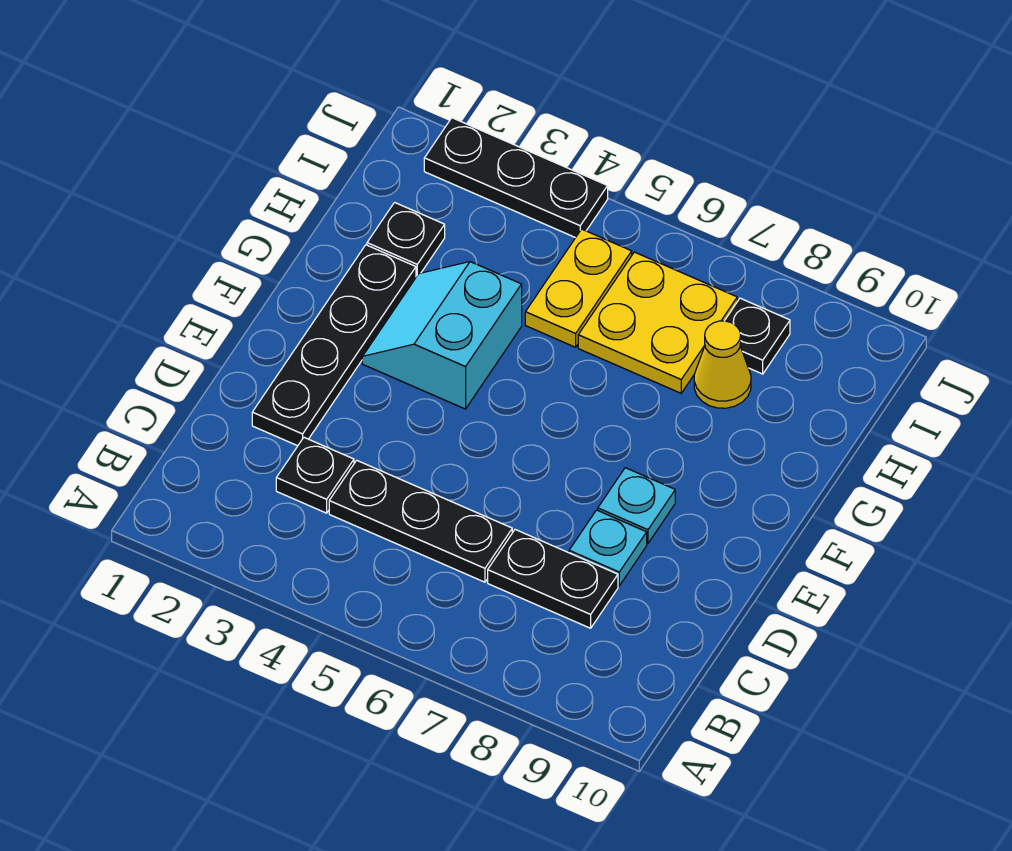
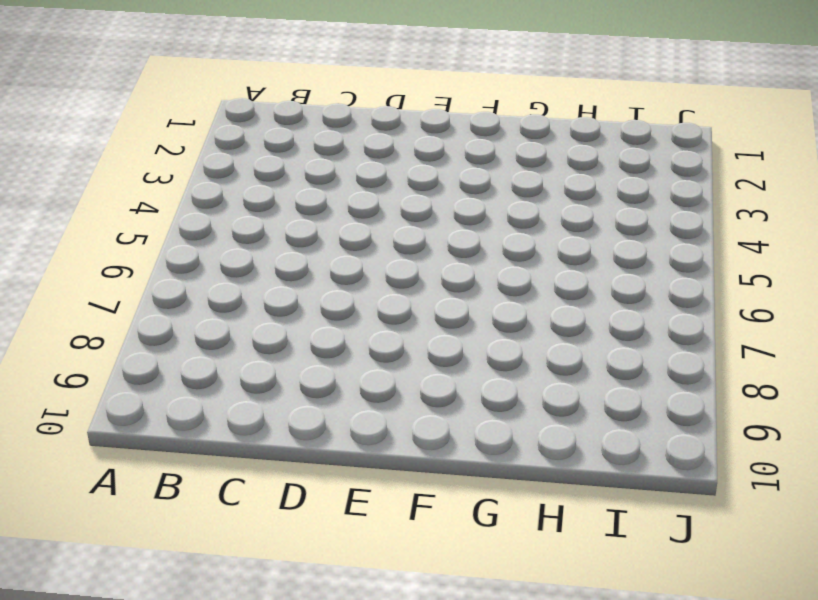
none -> black plate C3 level 1
none -> black plate C4:C6 level 1
none -> black plate C7:C8 level 1

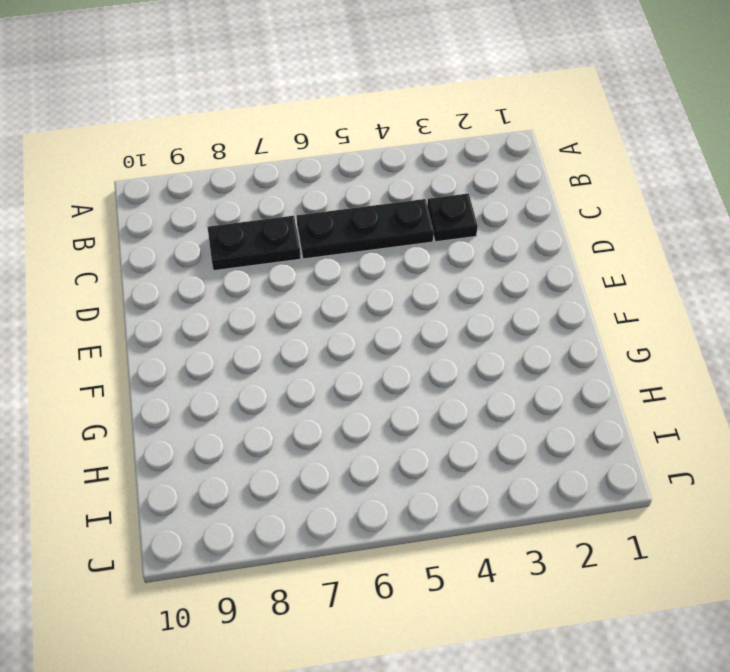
none -> black plate D2:G2 level 1
none -> cyan plate D8 level 1
none -> cyan plate E8 level 1

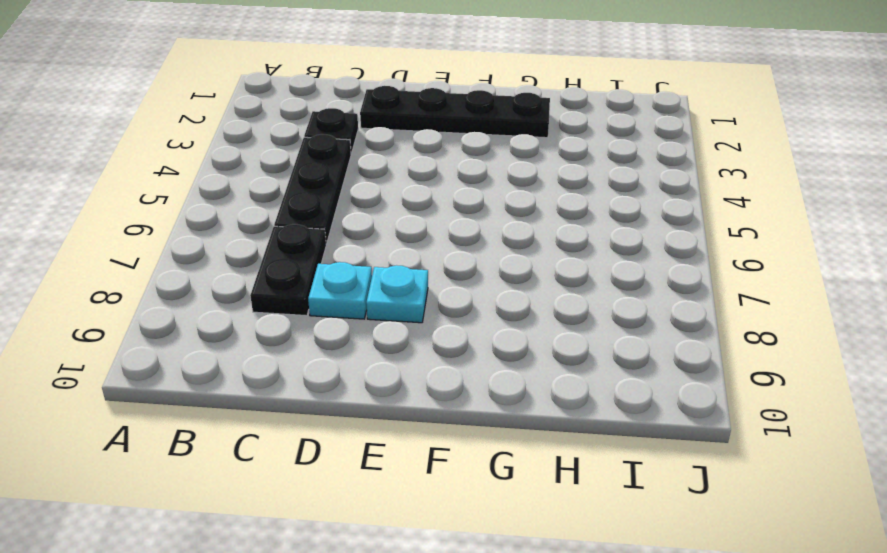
none -> cyan slope F3:G4 level 1 top 4
none -> black plate H2 level 1
none -> yellow plate H5:I5 level 1

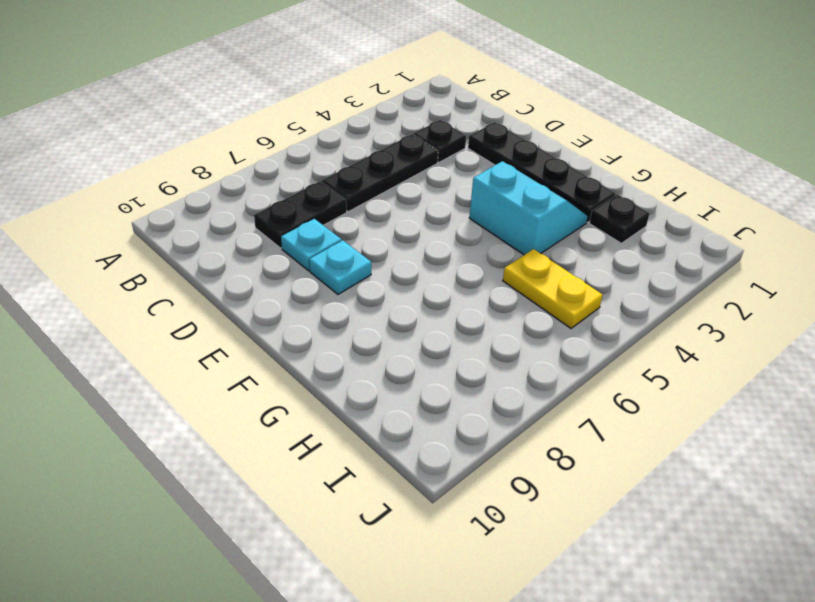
none -> yellow plate H6:I7 level 1
none -> yellow cone H8 level 1
none -> black plate I8 level 1

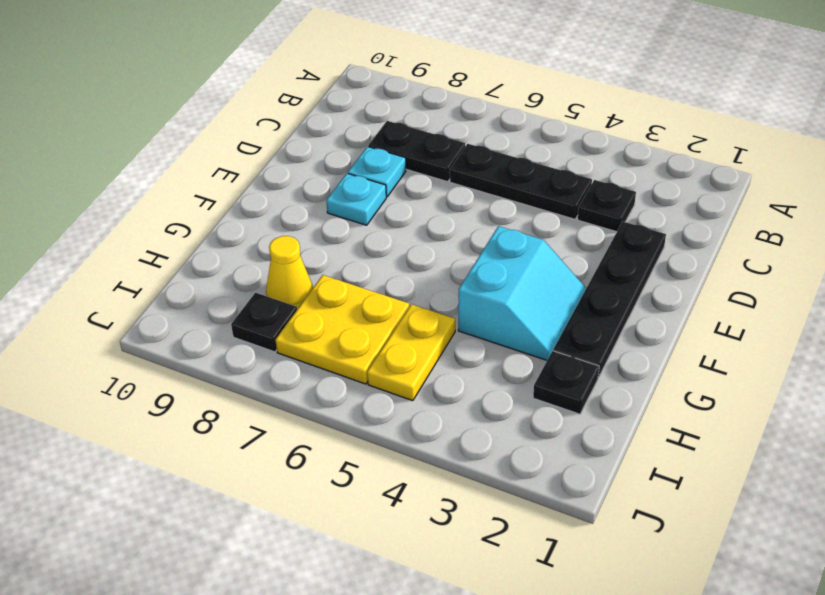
none -> black plate J2:J4 level 1

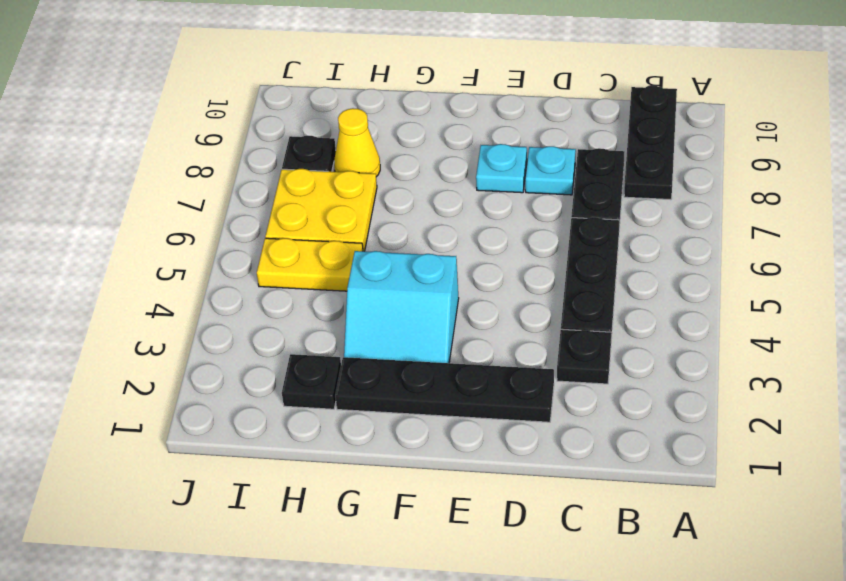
black plate B8:B10 level 1 -> black plate J2:J4 level 1

